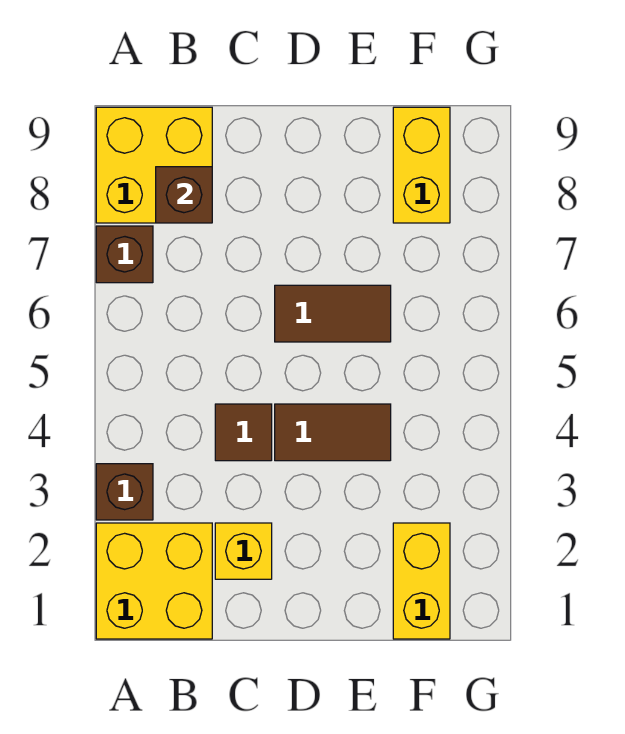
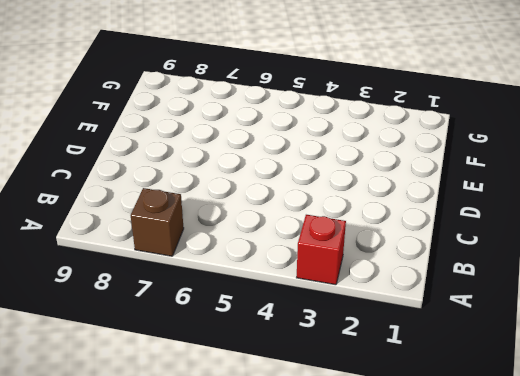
red brick A3 level 1 -> brown brick A3 level 1
none -> yellow brick A1:B2 level 1
none -> yellow brick A8:B9 level 1

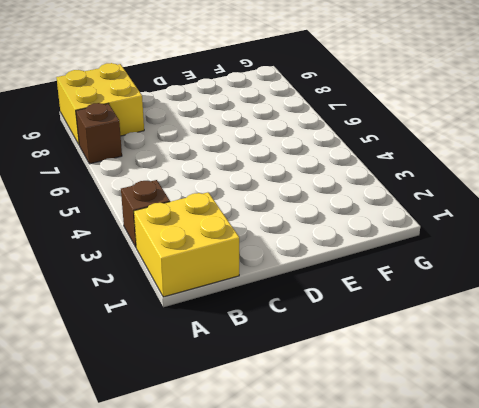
none -> yellow brick C2 level 1
none -> brown tile C4 level 1

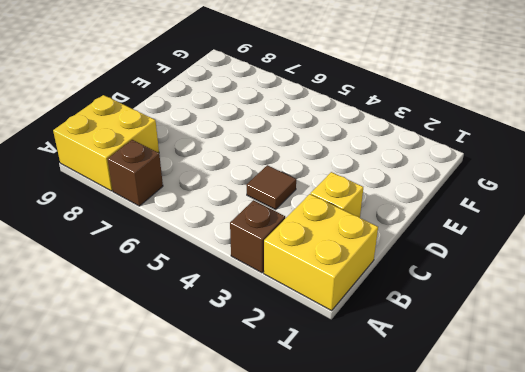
none -> brown tile D4:E4 level 1
none -> brown tile D6:E6 level 1

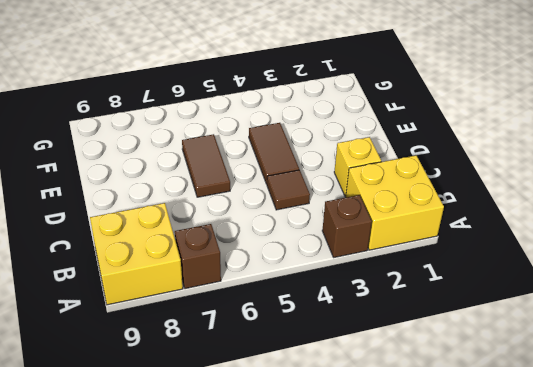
none -> yellow brick F1:F2 level 1
none -> yellow brick F8:F9 level 1

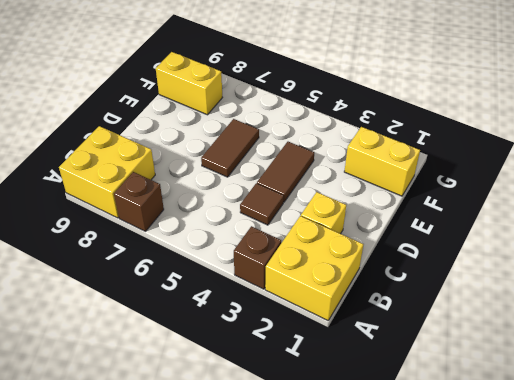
none -> brown brick B8 level 2

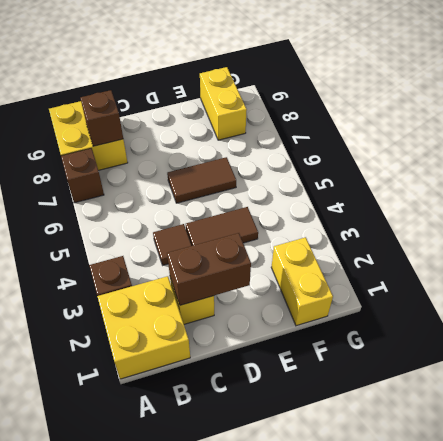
brown brick C2:D2 level 2 -> none

